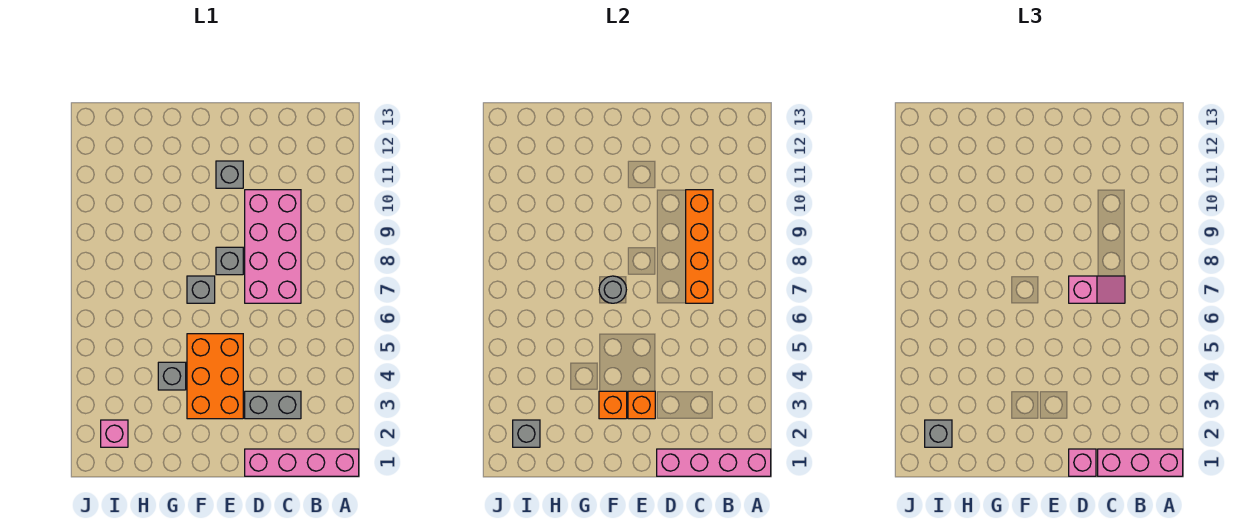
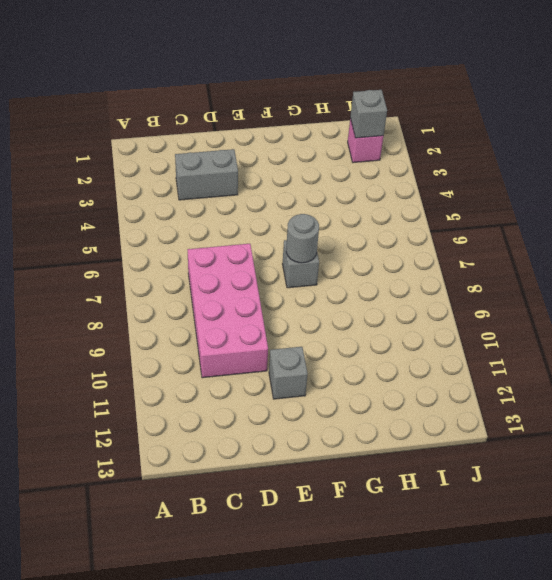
none -> pink brick A1:D1 level 1
none -> orange brick E3:F5 level 1
none -> grey brick E8 level 1

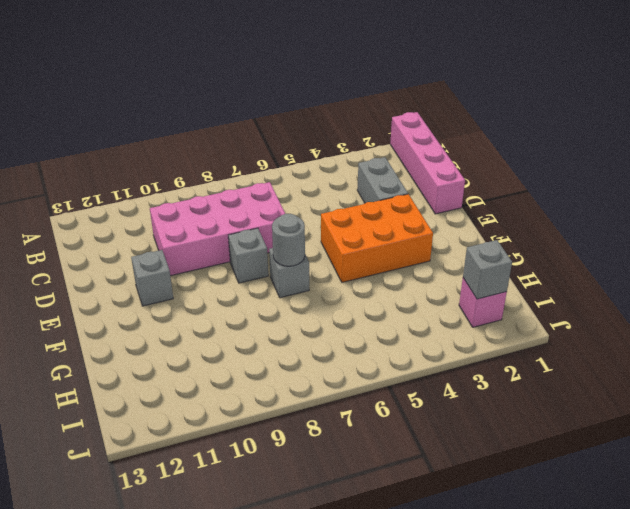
none -> grey brick G4 level 1
none -> pink brick A1:D1 level 2
none -> orange brick C7:C10 level 2

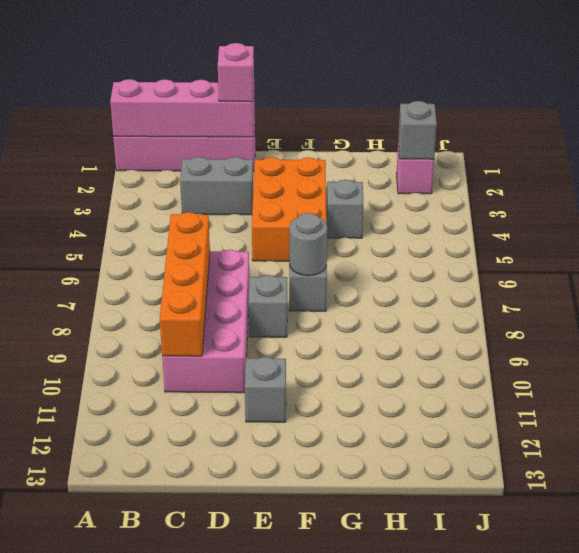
none -> orange brick E3 level 2
none -> orange brick F3 level 2
none -> pink brick A1:C1 level 3

